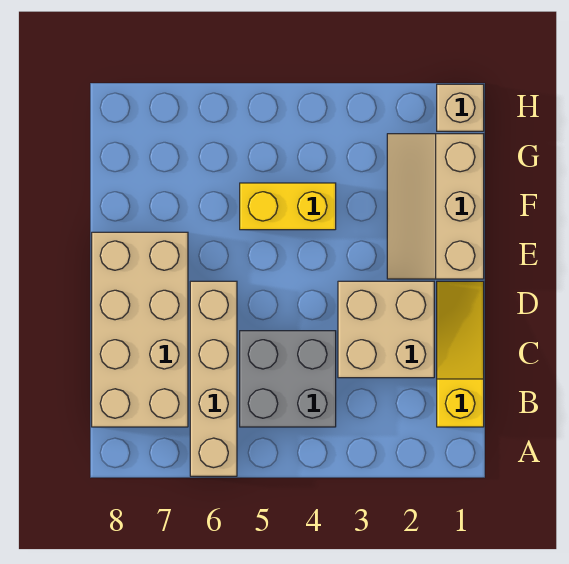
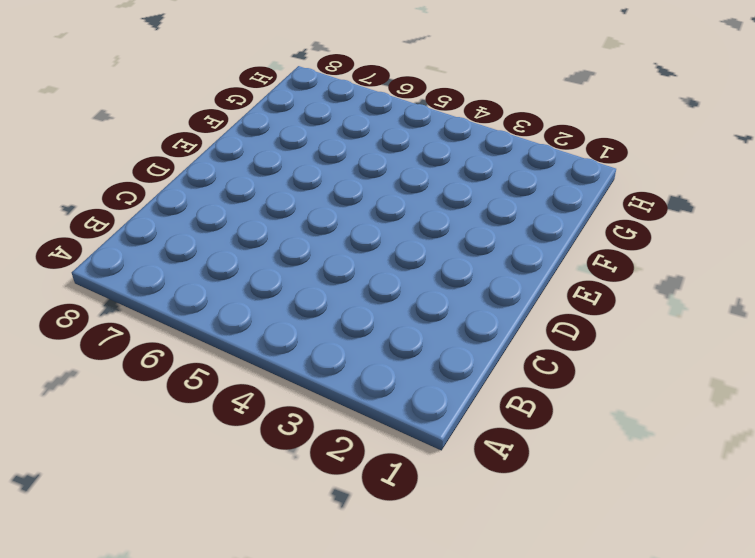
none -> tan brick A6:D6 level 1
none -> yellow slope B1:D1 level 1 top B

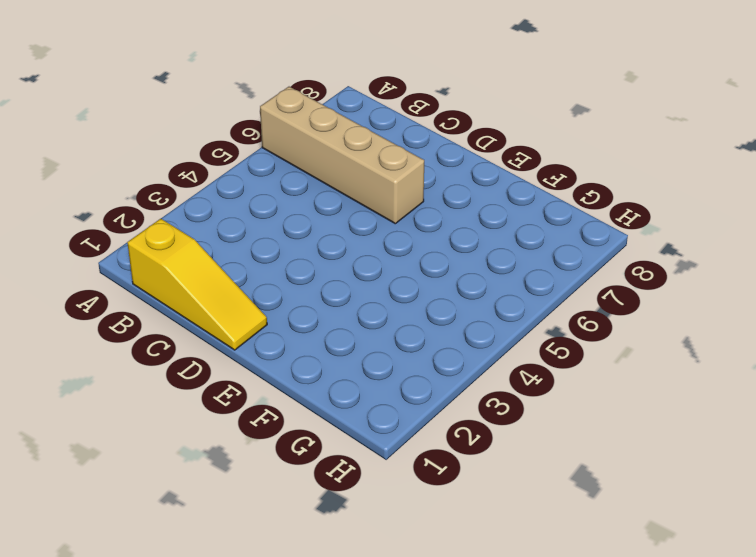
none -> grey brick B4:C5 level 1
none -> tan brick B7:E8 level 1

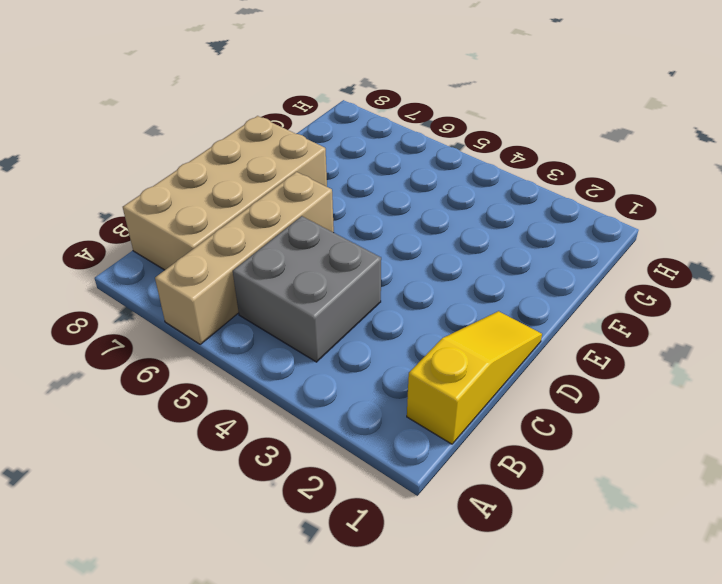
none -> tan brick C2:D3 level 1
none -> tan slope E1:G2 level 1 top 1

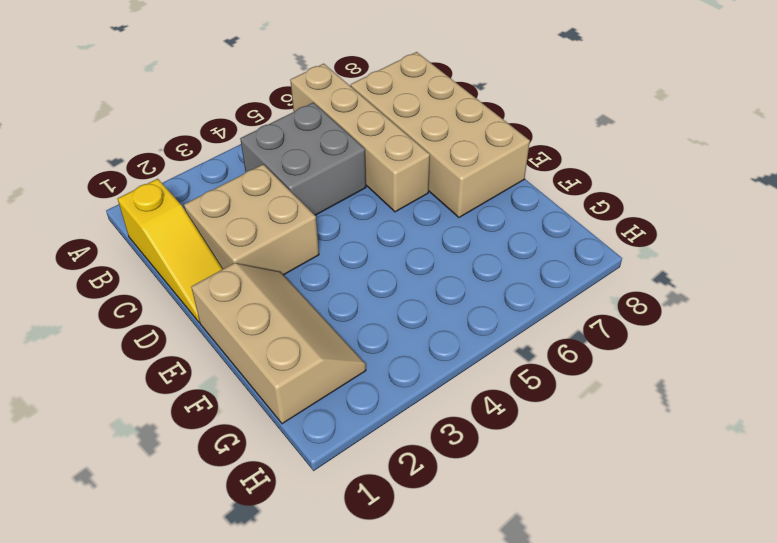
none -> yellow brick F4:F5 level 1
none -> tan brick H1 level 1

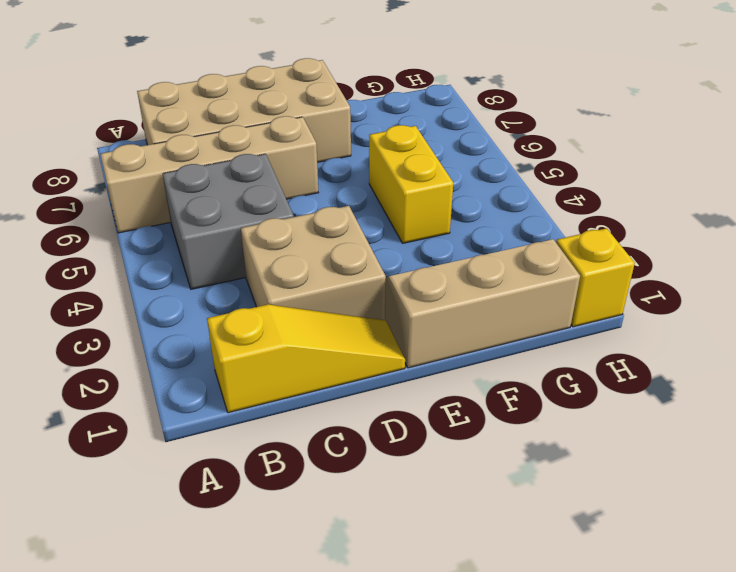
yellow brick H1 level 1 -> tan brick H1 level 1

